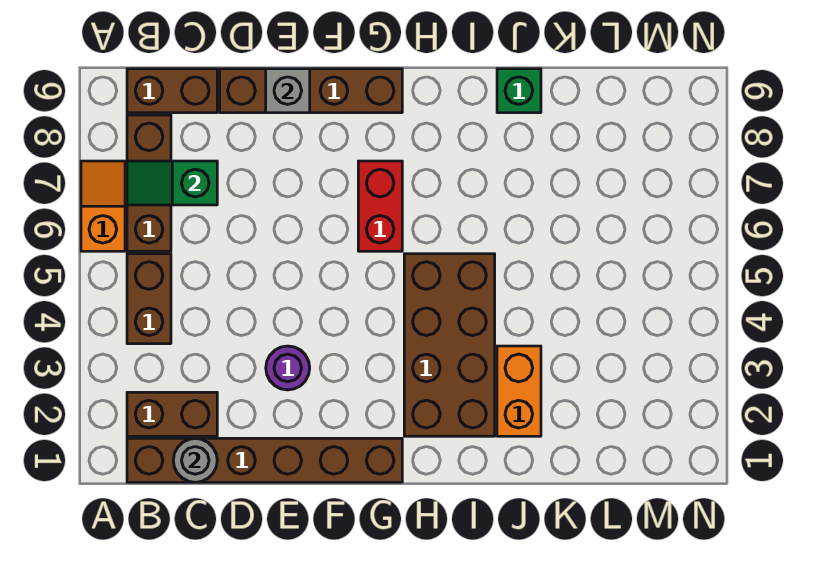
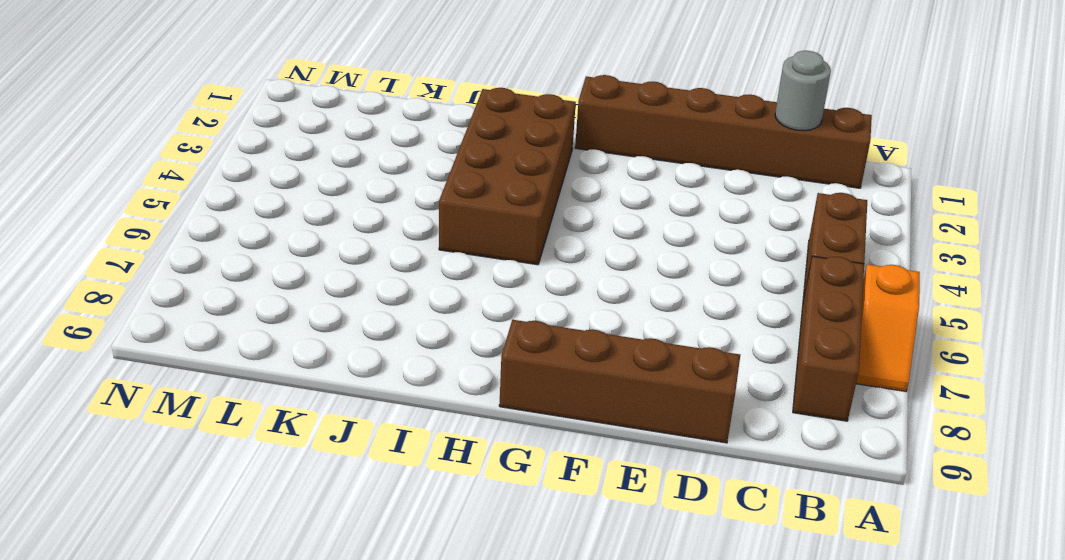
none -> brown brick B2:C2 level 1
none -> brown brick B9:C9 level 1
none -> purple round brick E3 level 1

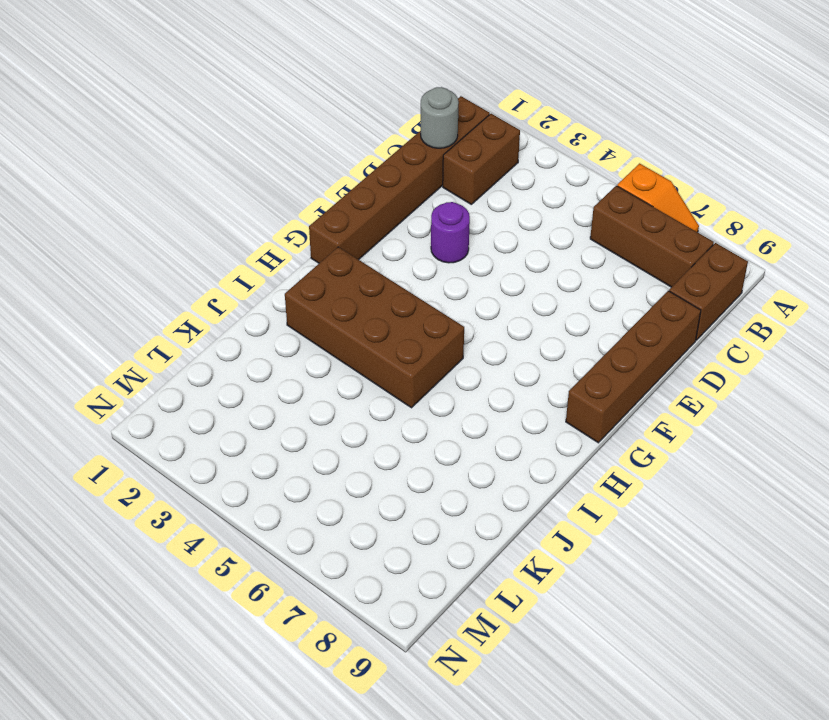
none -> brown brick B4:B5 level 1
none -> red brick G6:G7 level 1
none -> orange brick J2:J3 level 1

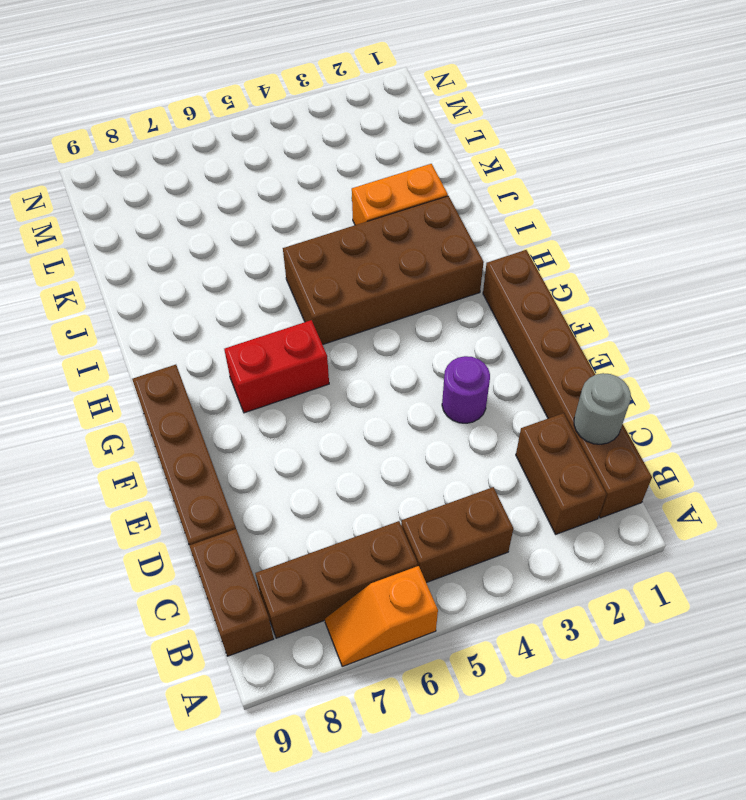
none -> green brick J9 level 1
none -> green slope B7:C7 level 2 top C
none -> grey brick E9 level 2

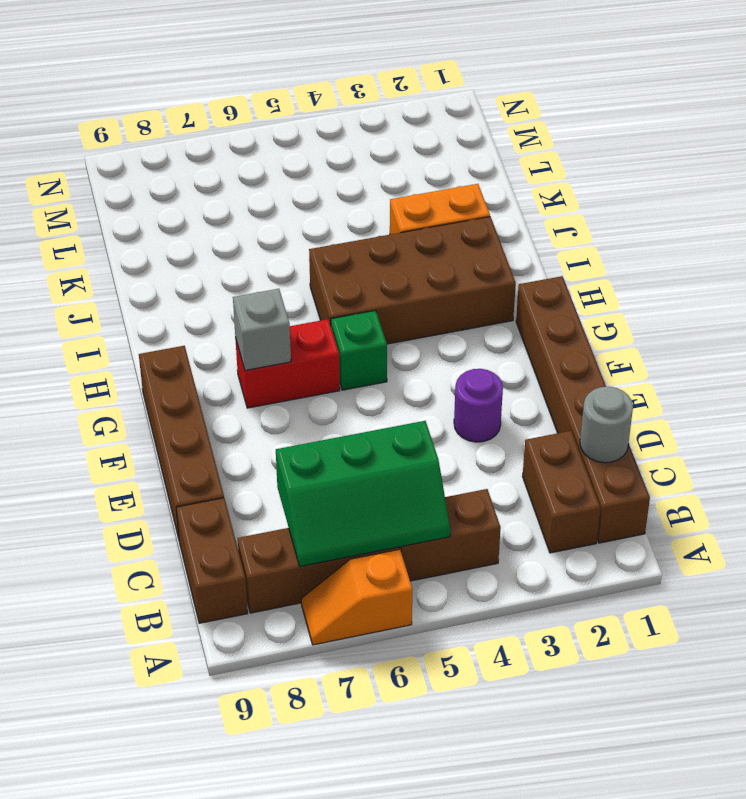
green slope B5:C7 level 2 top C -> green slope B7:C7 level 2 top C
green brick G5 level 1 -> green brick J9 level 1
grey brick G7 level 2 -> grey brick E9 level 2

